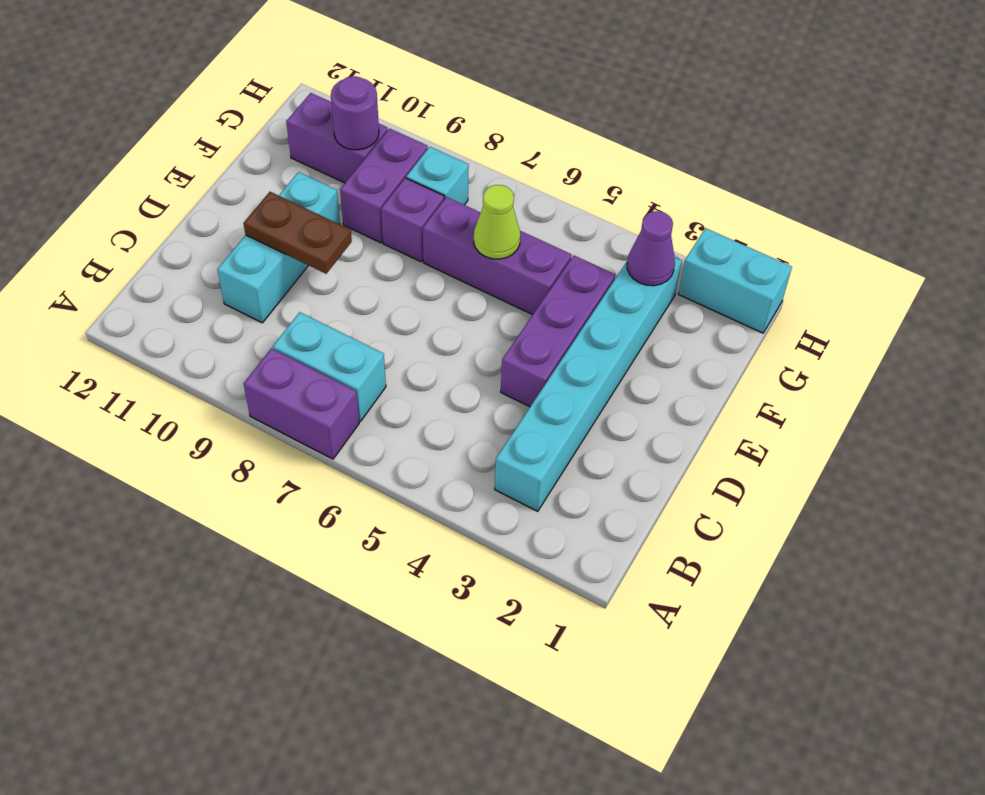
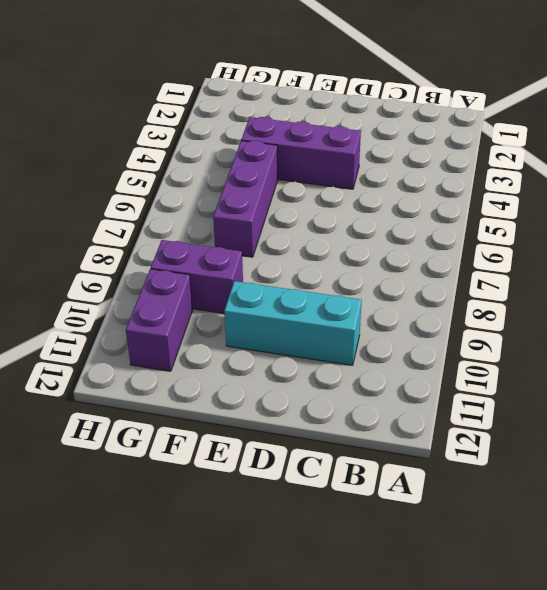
none -> purple brick A7:A8 level 1
none -> cyan brick B3:G3 level 1
none -> cyan brick B7:B8 level 1

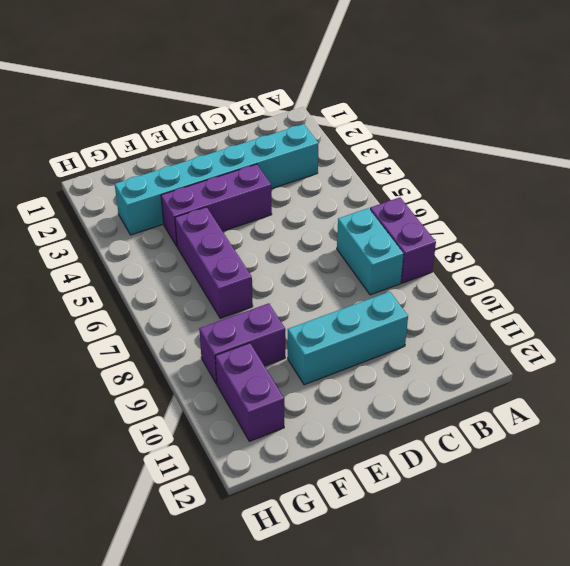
none -> purple brick F8 level 1
none -> cyan brick G8 level 1
none -> cyan brick H1:H2 level 1

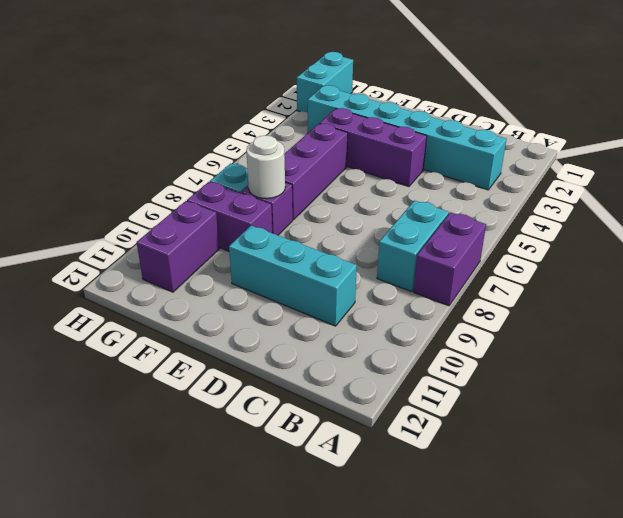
white round brick F8 level 2 -> none
none -> brown plate D9:D10 level 2
none -> lime cone F6 level 2
none -> purple cone G3 level 2

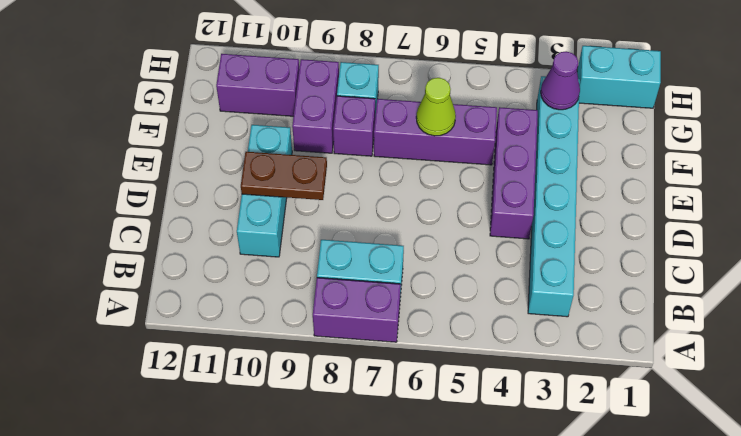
none -> purple round brick G10 level 2

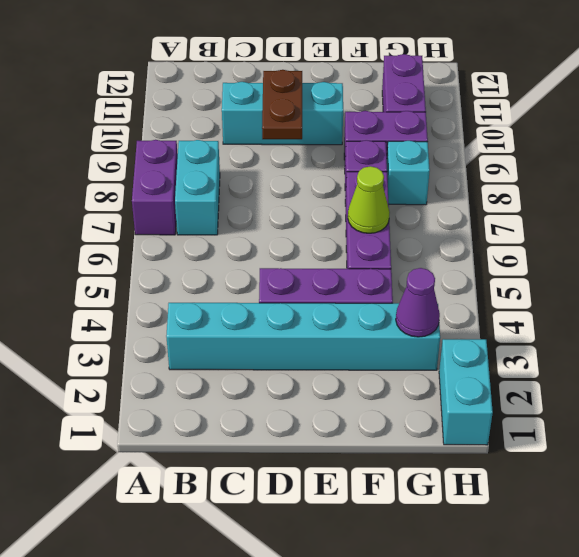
none -> purple round brick G10 level 2

